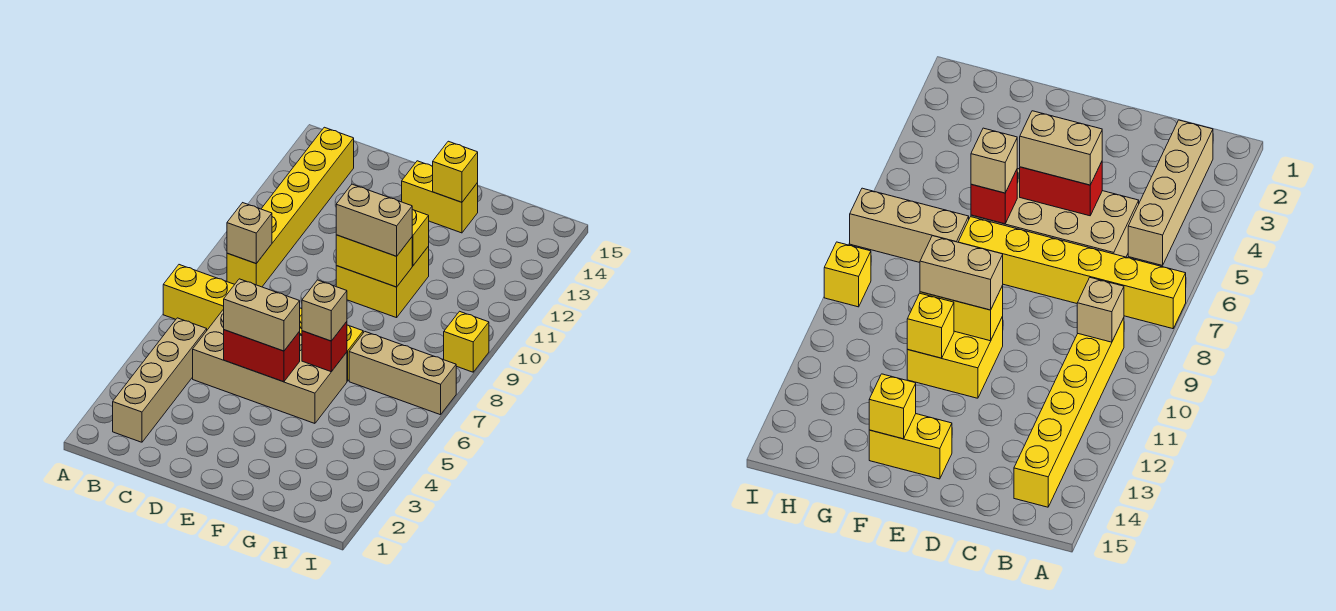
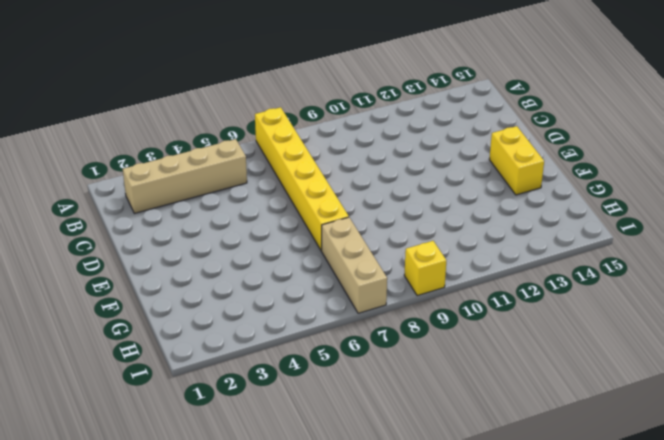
none -> yellow brick B9:B14 level 1
none -> tan brick C5:F6 level 1
none -> yellow brick E10:F11 level 1

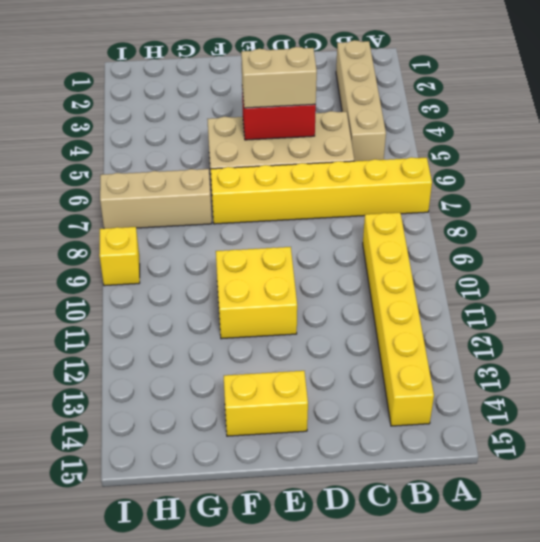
none -> tan brick B9 level 2
none -> yellow brick E10:F10 level 2
none -> red brick F6 level 2

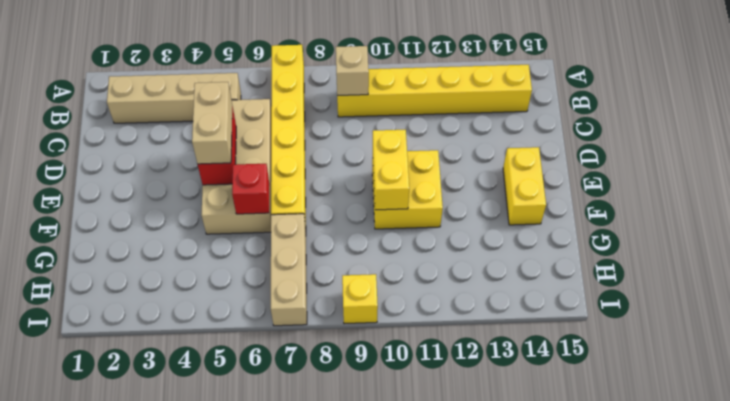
none -> yellow brick F11 level 2
none -> yellow brick F14 level 2
none -> tan brick E10:F10 level 3

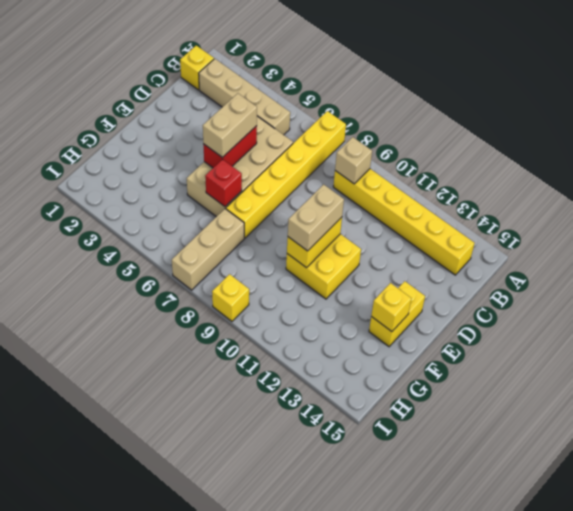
yellow brick B1 level 1 -> yellow brick F11 level 2
none -> tan brick F6 level 3

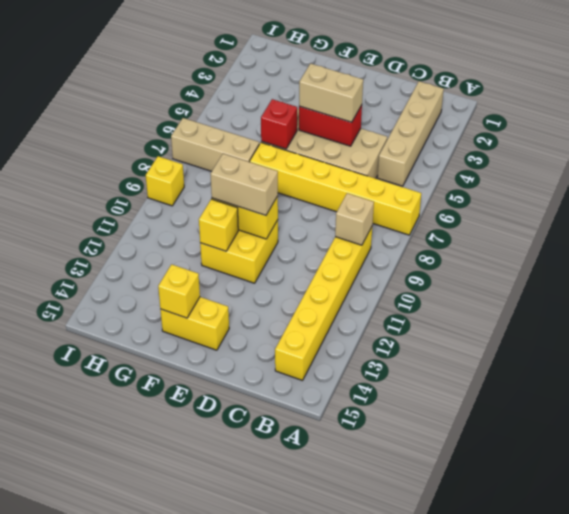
none -> tan brick F6 level 3

